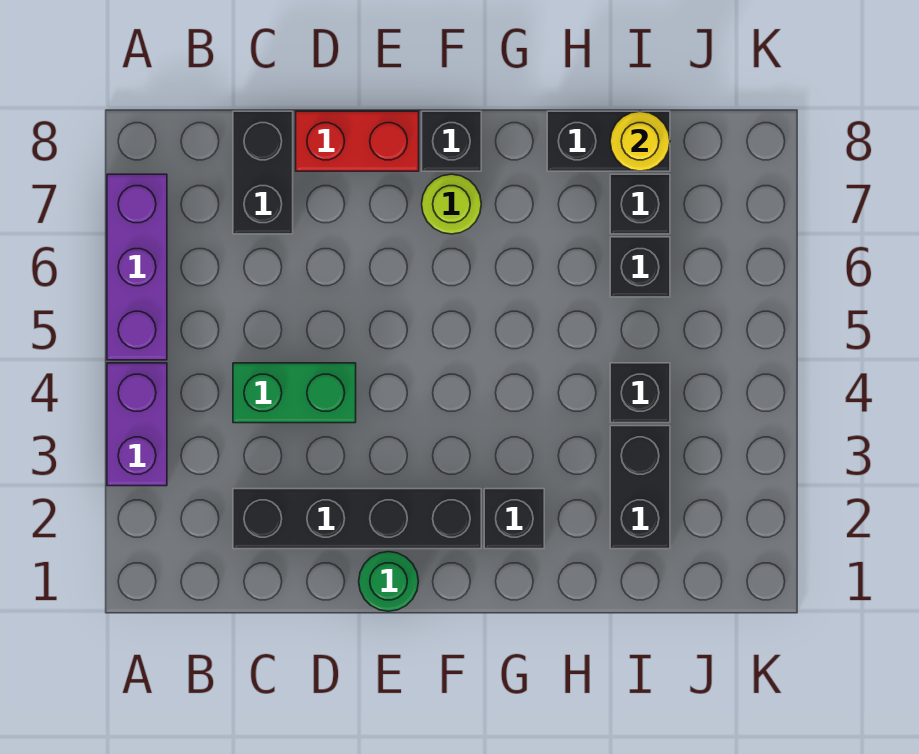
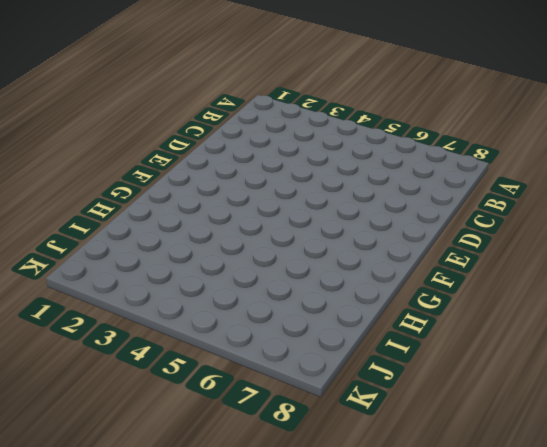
none -> purple brick A3:A4 level 1
none -> purple brick A5:A7 level 1
none -> black brick C2:F2 level 1

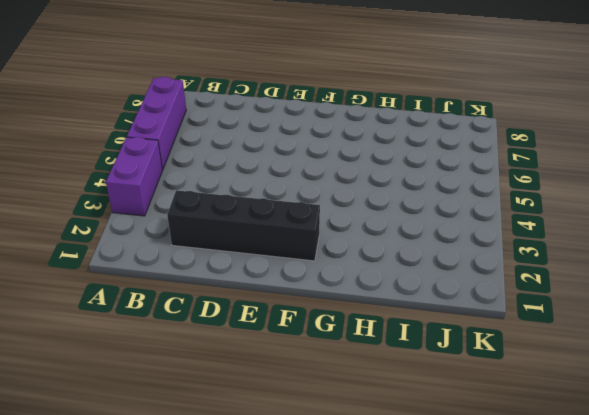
none -> green brick C4:D4 level 1
none -> black brick C7:C8 level 1
none -> red brick D8:E8 level 1

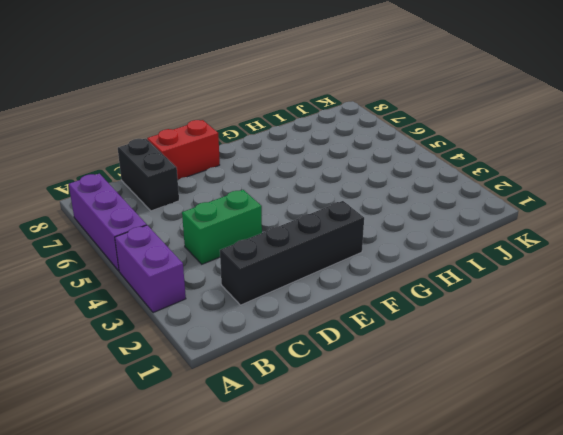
none -> green round brick E1 level 1
none -> lime round brick F7 level 1
none -> black brick F8 level 1

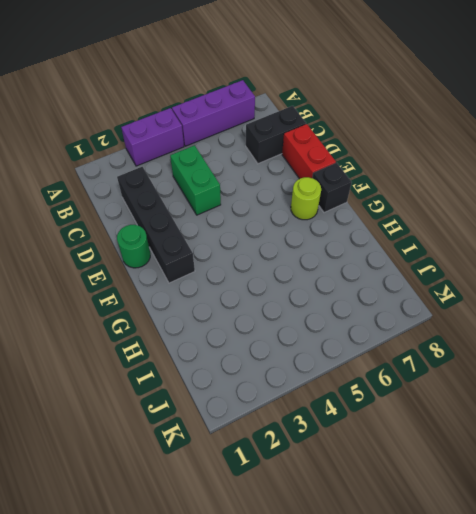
none -> black brick G2 level 1
none -> black brick H8:I8 level 1
none -> black brick I2:I3 level 1

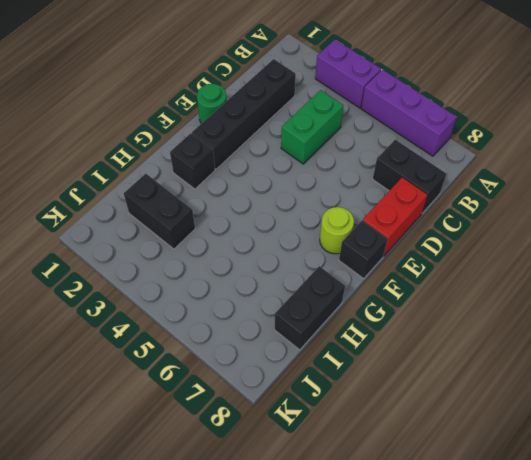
none -> black brick I4 level 1
none -> black brick I6 level 1
none -> black brick I7 level 1

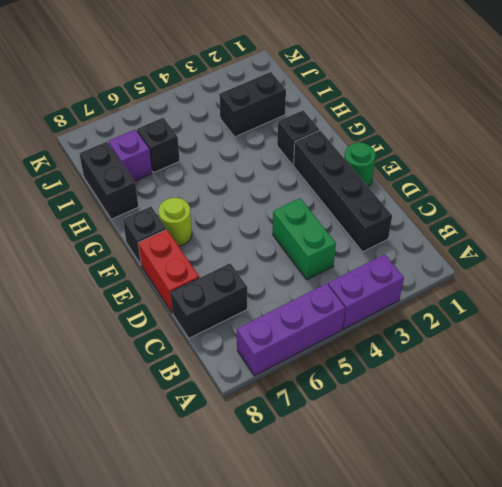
purple brick I7 level 1 -> black brick I7 level 1
none -> black brick I4 level 1
none -> yellow round brick I8 level 2

